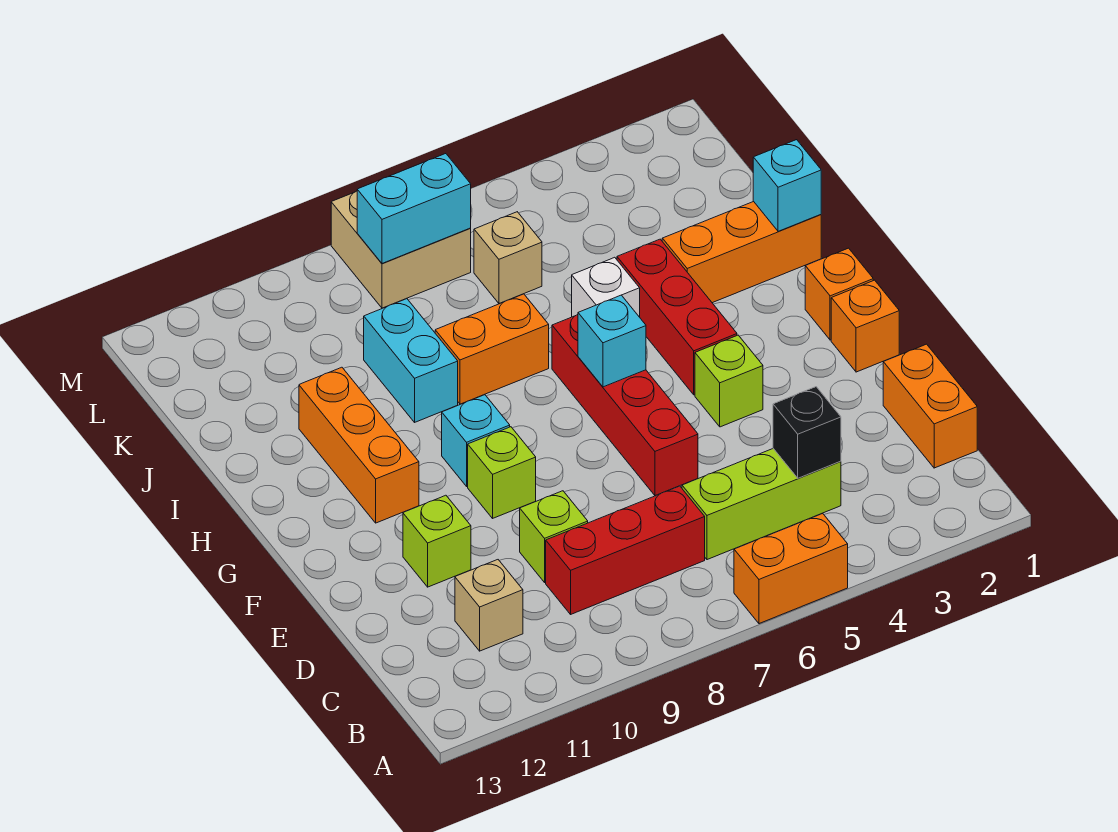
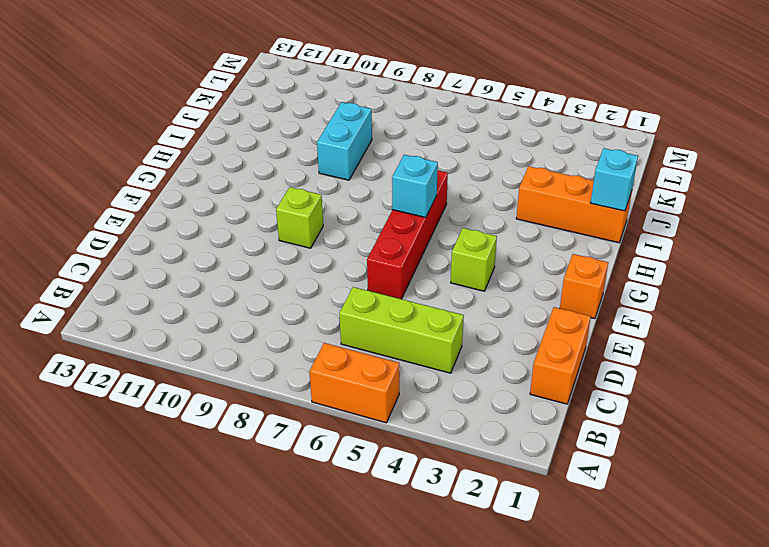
none -> red brick C7:C9 level 1
none -> tan brick C11 level 1
none -> lime brick D9 level 1

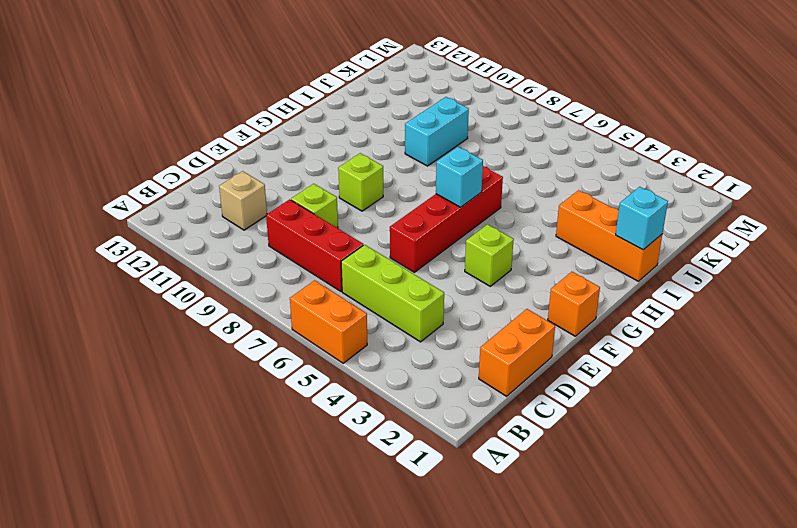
none -> lime brick E11 level 1
none -> orange brick G1 level 1
none -> red brick G4:I4 level 1

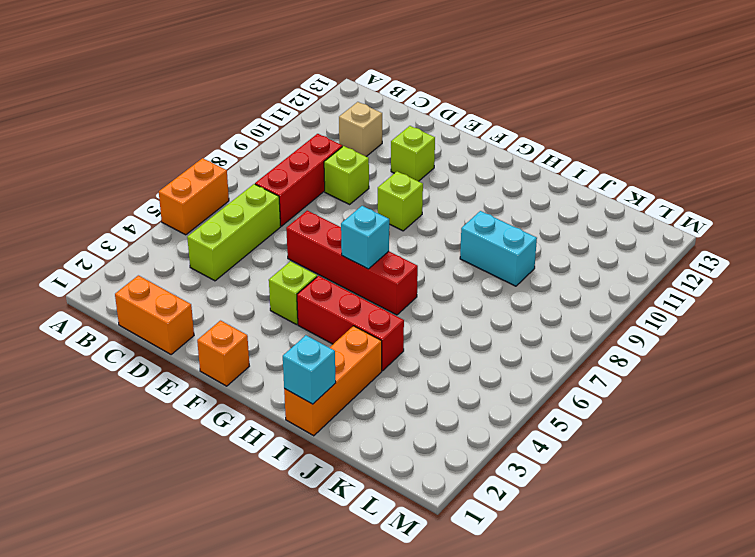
none -> orange brick G1 level 1
none -> cyan brick G9 level 1
none -> orange brick G11:I11 level 1

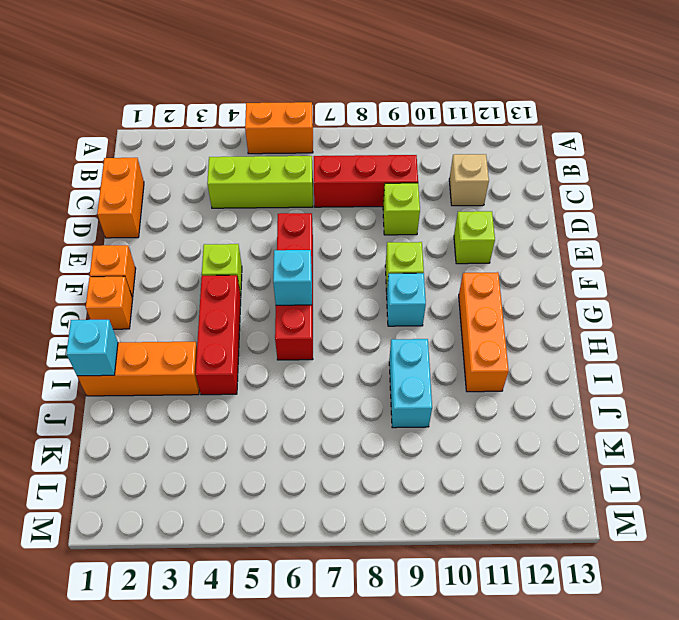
none -> white brick I5 level 1
none -> orange brick I7:I8 level 1
none -> tan brick K6 level 1

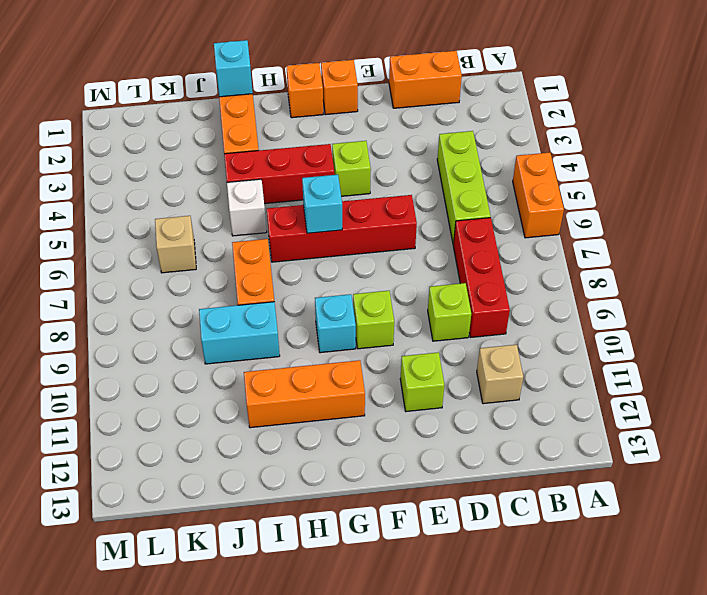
none -> tan brick L7:M8 level 1
none -> black brick C4 level 2
none -> cyan brick L7:L8 level 2

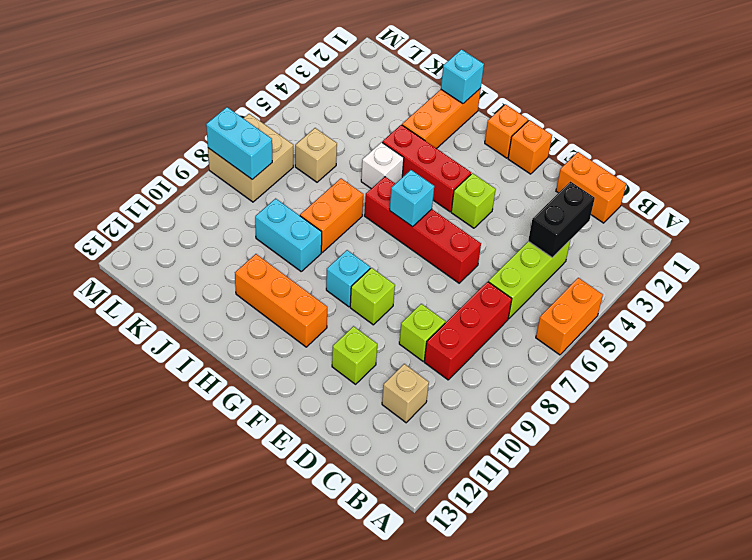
black brick C3:C4 level 2 -> black brick C4 level 2
cyan brick L8:M8 level 2 -> cyan brick L7:L8 level 2

